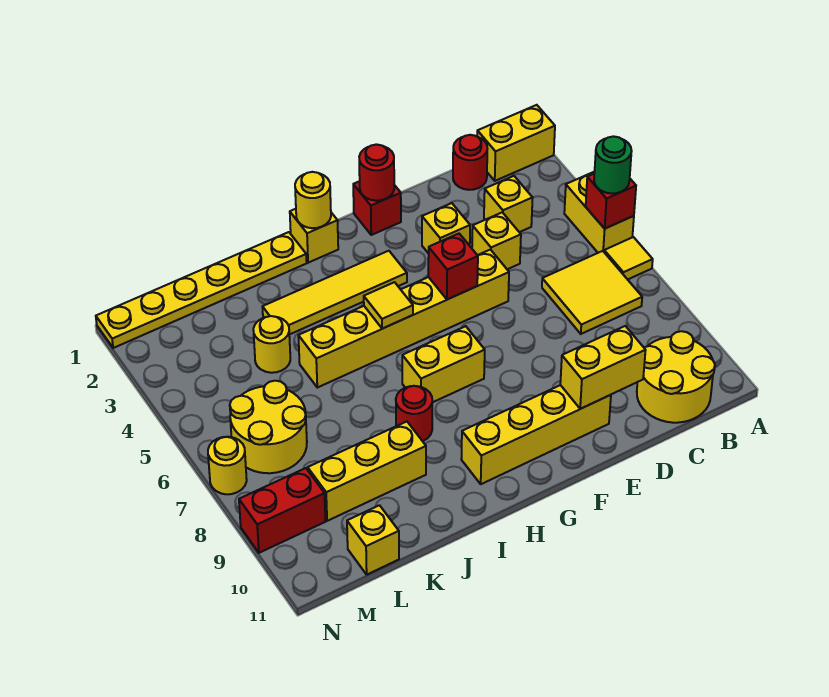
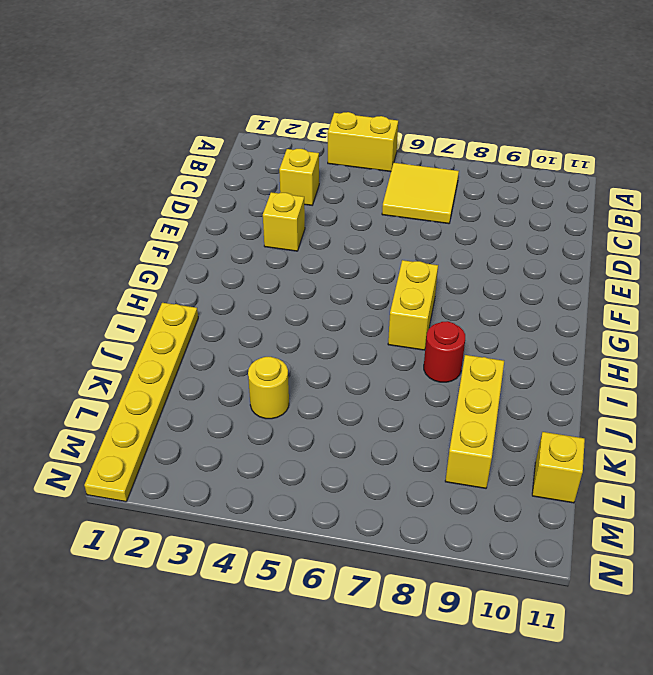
none -> yellow brick A1:B1 level 1
none -> yellow tile A6 level 1
none -> yellow round brick B10:C11 level 1
none -> red round brick C1 level 1

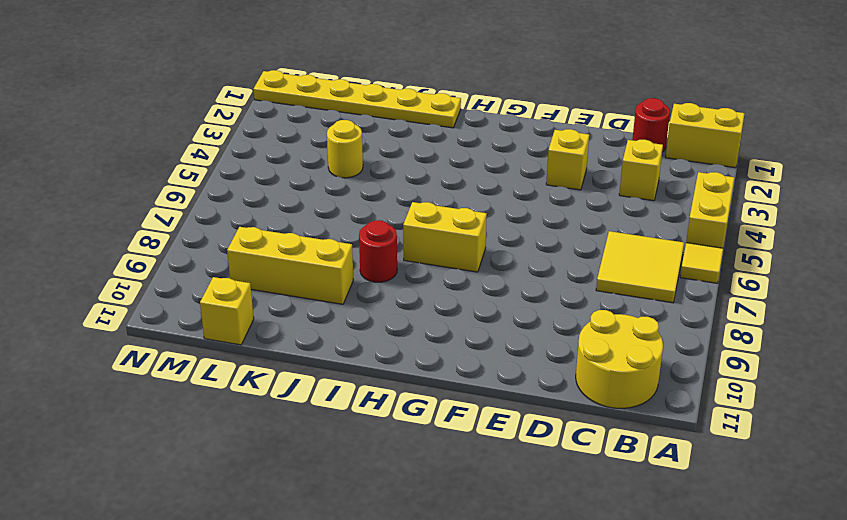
none -> yellow brick D4 level 1
none -> yellow brick E5:J5 level 1
none -> yellow brick E10:H10 level 1
none -> red brick F1 level 1

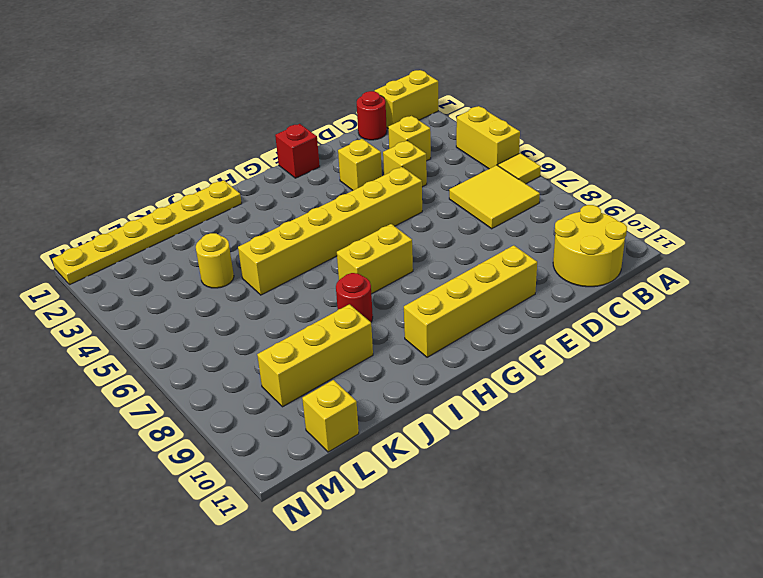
none -> yellow tile G3:J3 level 1
none -> yellow brick H1 level 1
none -> yellow round brick L6:M7 level 1
none -> red brick M9:N9 level 1

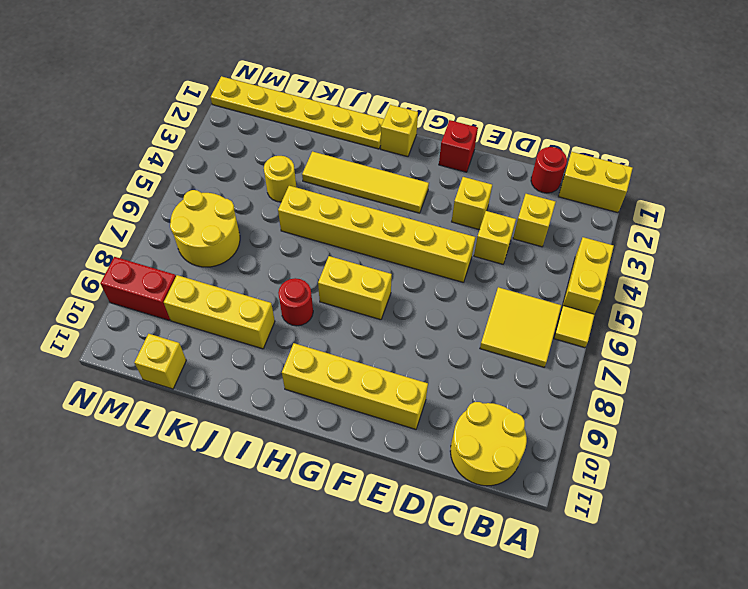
none -> yellow round brick N7 level 1
none -> red brick A5 level 2
none -> yellow brick D10:E10 level 2
none -> red round brick F1 level 2

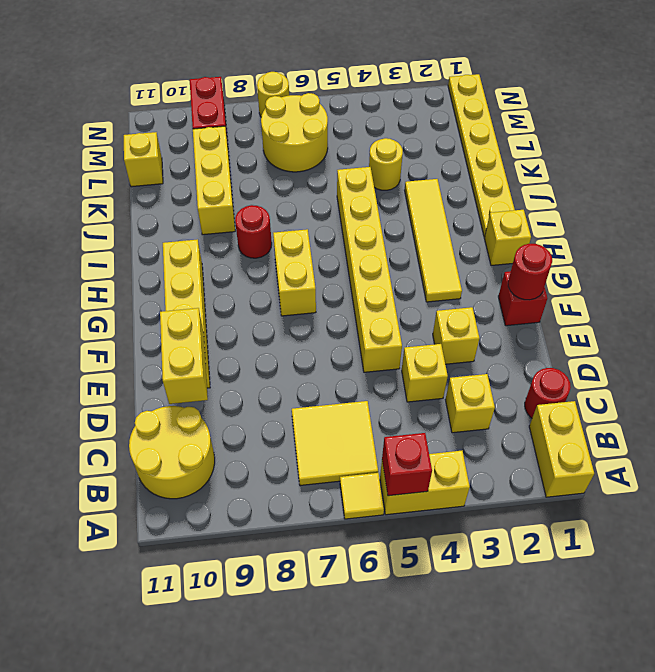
none -> red brick F5 level 2
none -> yellow round brick H1 level 2
none -> yellow tile H5 level 2
none -> green round brick A5 level 3

